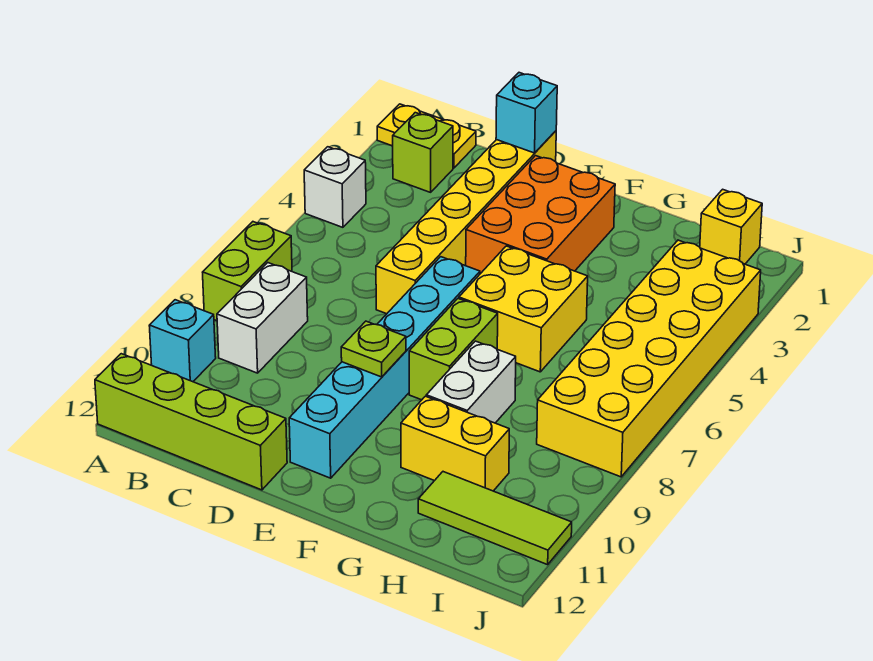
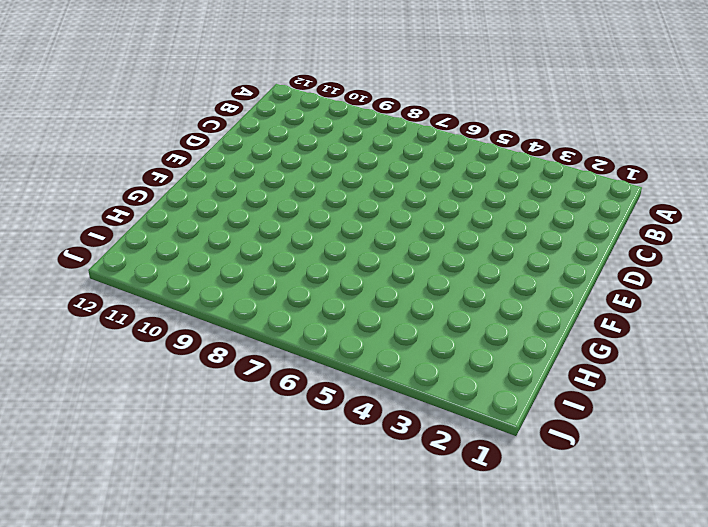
none -> yellow plate A1:B1 level 1
none -> white brick A4 level 1
none -> lime brick A7:A8 level 1

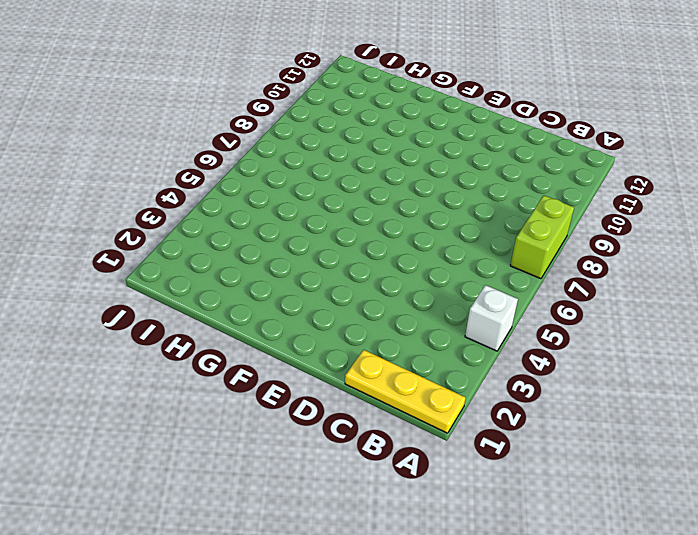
yellow plate A1:C1 level 1 -> yellow plate A1:B1 level 1
none -> cyan brick A10 level 1
none -> lime brick A12:D12 level 1
none -> lime brick B2 level 1

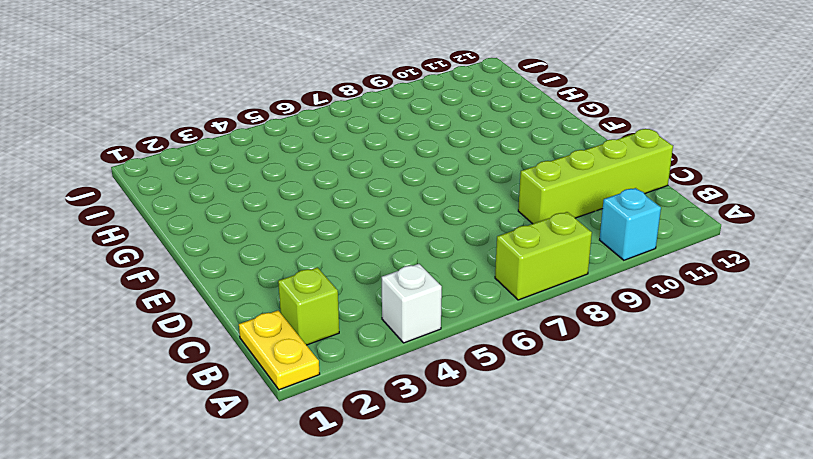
lime brick C9:C12 level 1 -> lime brick A12:D12 level 1
none -> white brick B8:B9 level 1
none -> yellow brick D1:D6 level 1
none -> orange brick E2:F4 level 1

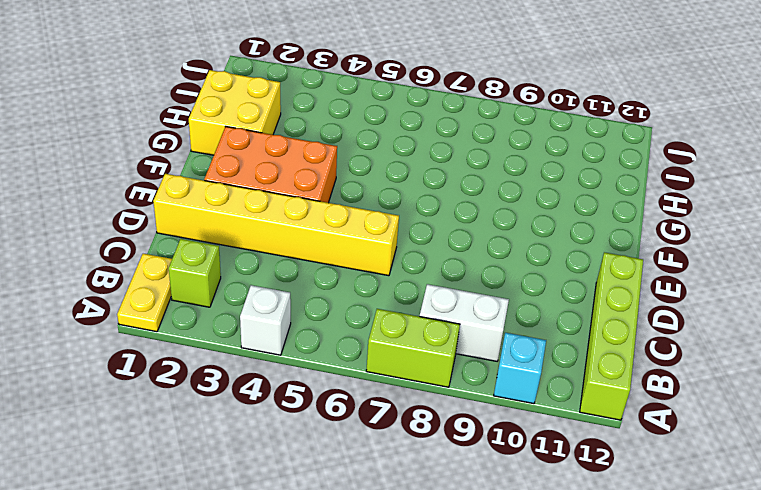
yellow brick G1:H2 level 1 -> yellow brick F5:G6 level 1
none -> cyan brick E6:E11 level 1
none -> lime brick F7:F8 level 1
none -> white brick G8:G9 level 1

